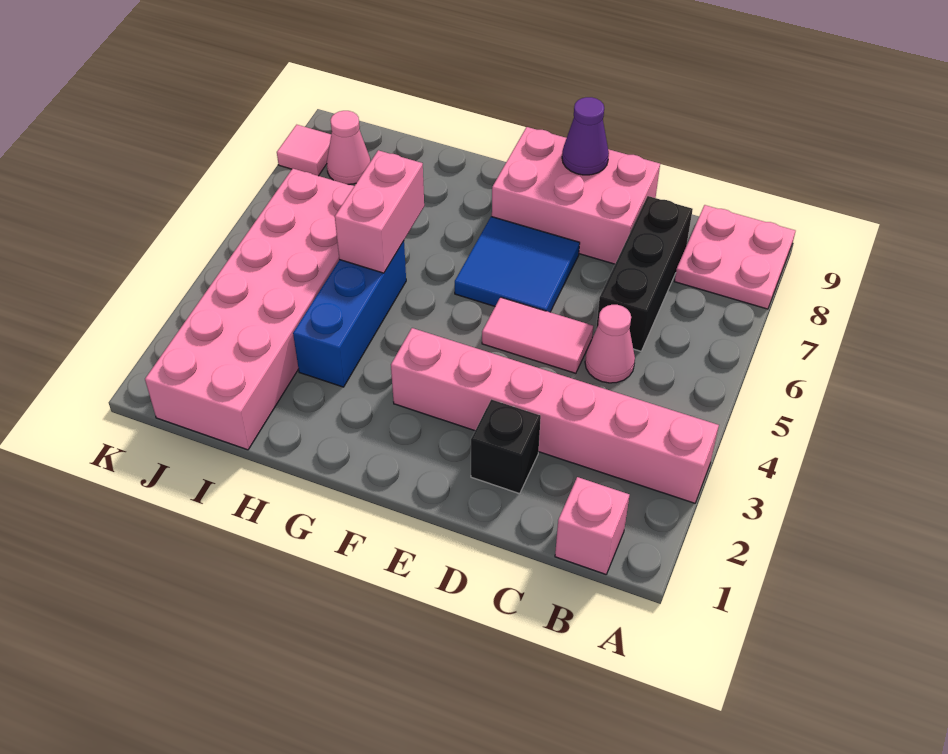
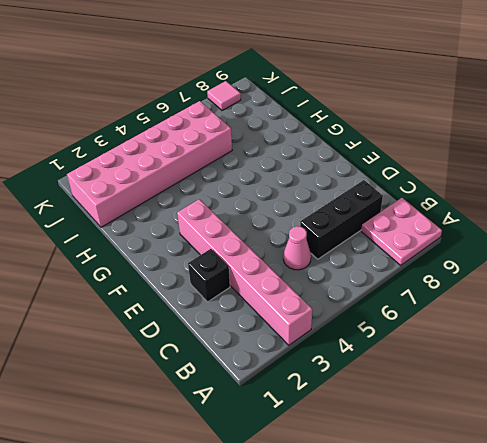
none -> pink brick B1 level 1
none -> pink tile D5:E5 level 1
none -> pink brick D8:F9 level 1

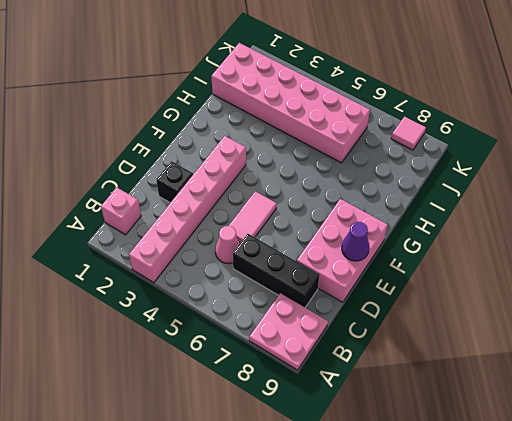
none -> blue tile E6:F7 level 1
none -> blue brick H3:H5 level 1
none -> pink cone J8 level 1

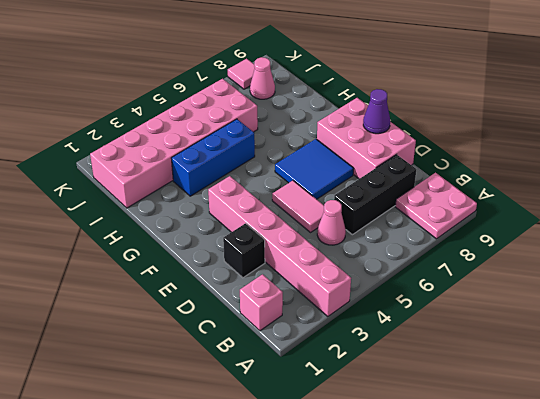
none -> pink brick H5:H6 level 2

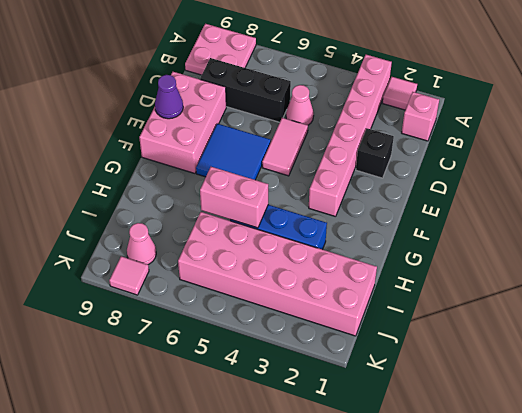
pink tile A2 level 1 -> none

